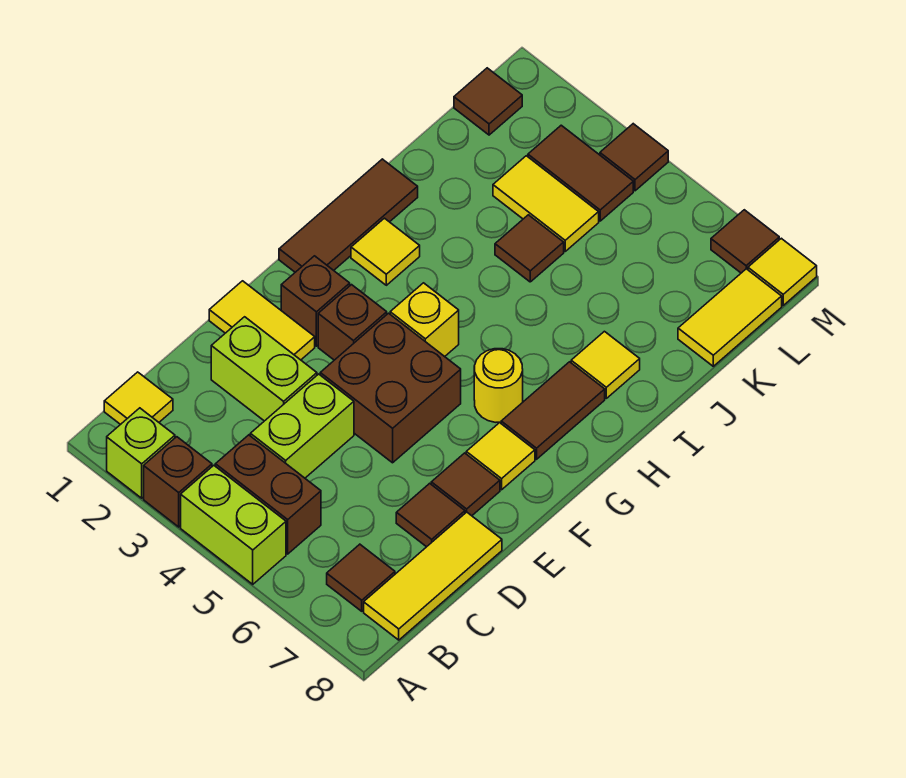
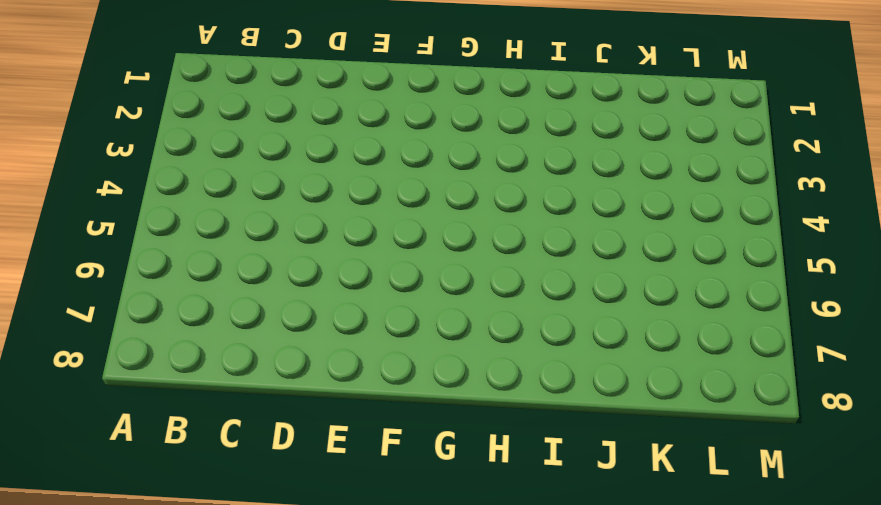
none -> lime brick A2 level 1
none -> brown brick A3 level 1
none -> lime brick A4:A5 level 1
none -> yellow tile B1 level 1

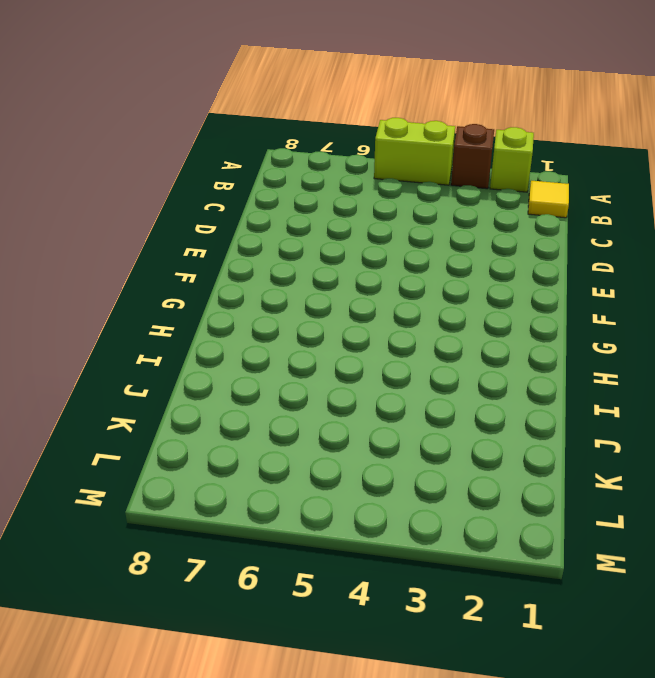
none -> brown brick B4:B5 level 1
none -> brown tile B7 level 1
none -> yellow tile B8:D8 level 1
none -> lime brick C4:D4 level 1

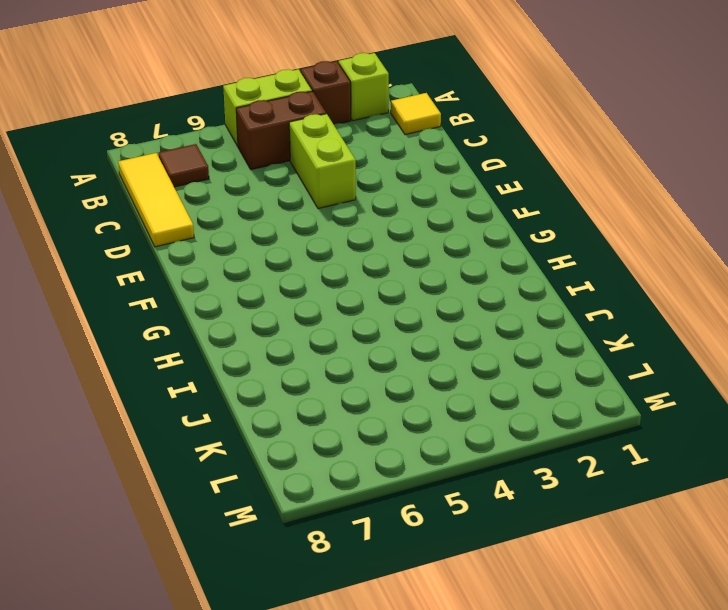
none -> lime brick D2:D3 level 1
none -> brown tile D7 level 1
none -> yellow tile E1:E2 level 1
none -> brown brick E4:F5 level 1

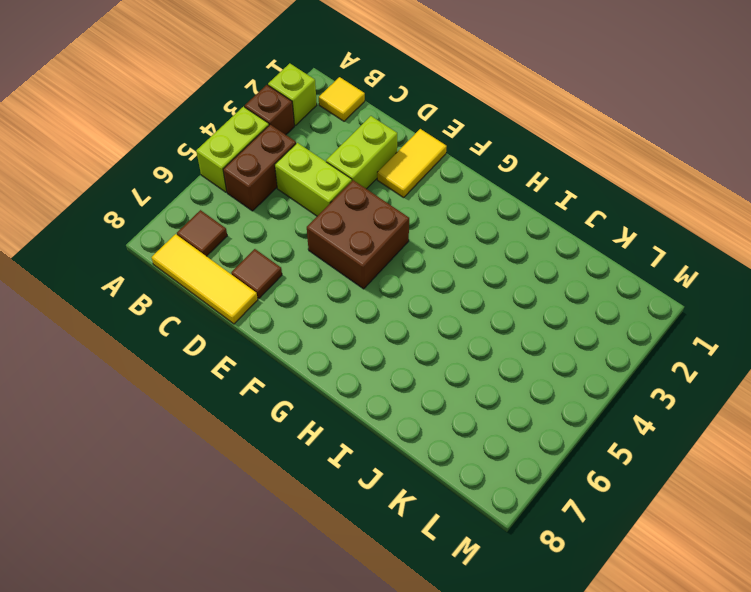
none -> brown tile E7 level 1
none -> brown brick F2 level 1
none -> brown brick F3 level 1
none -> yellow tile F7 level 1

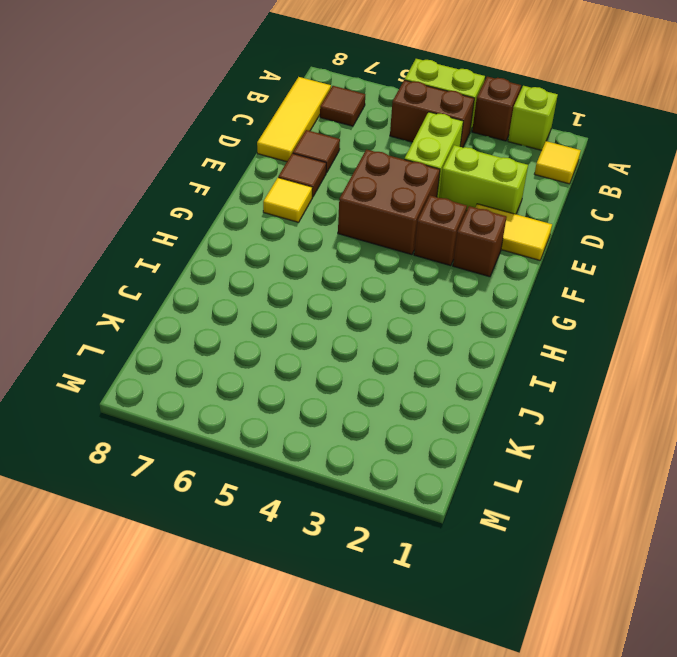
none -> brown tile G1:I1 level 1
none -> yellow brick G4 level 1
none -> yellow round brick G6 level 1
none -> brown tile G7:H7 level 1

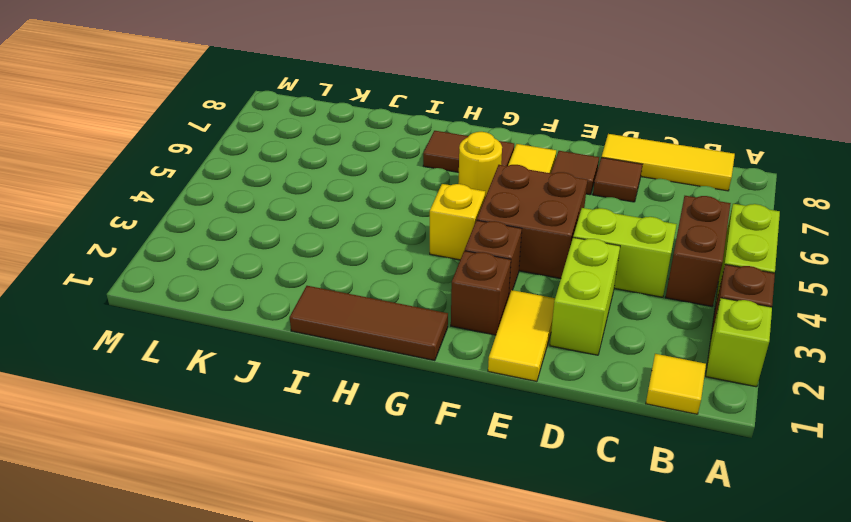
none -> brown tile B7 level 1
none -> yellow tile H2 level 1
none -> yellow tile I7 level 1
none -> brown tile J4 level 1

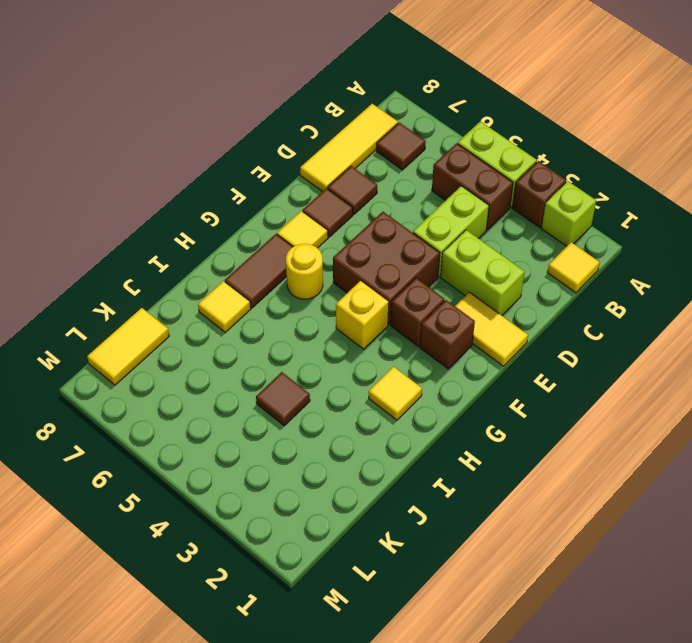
none -> brown tile G1:I1 level 1
none -> yellow tile K3:K4 level 1
none -> brown tile L1 level 1
none -> brown tile L3:L4 level 1

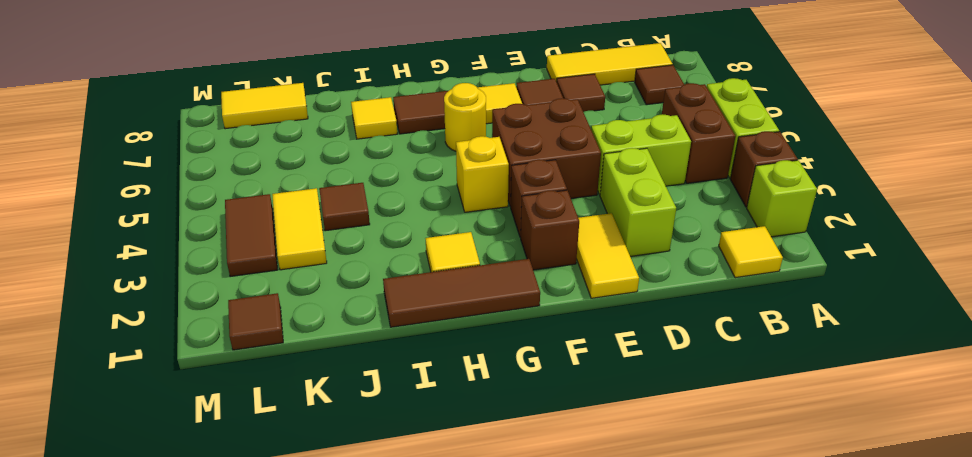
none -> brown tile M4 level 1
none -> brown tile M7 level 1
none -> yellow tile M8 level 1

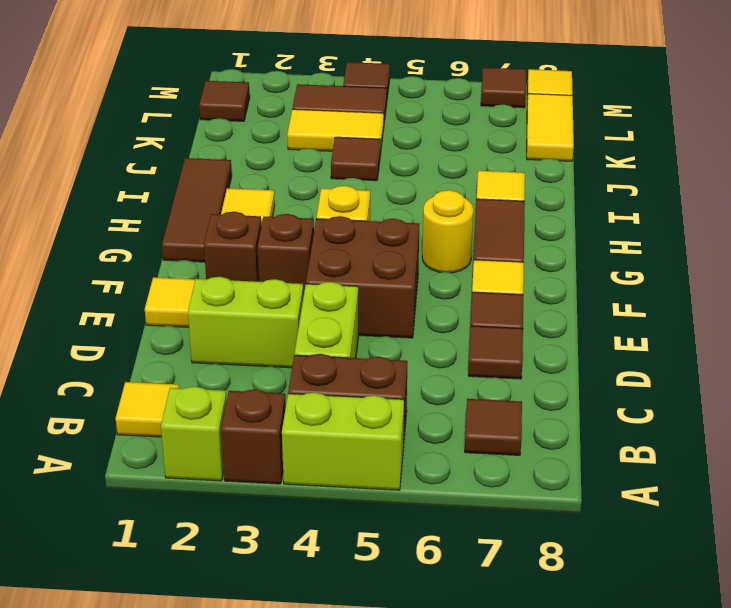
none -> yellow tile B8:D8 level 1

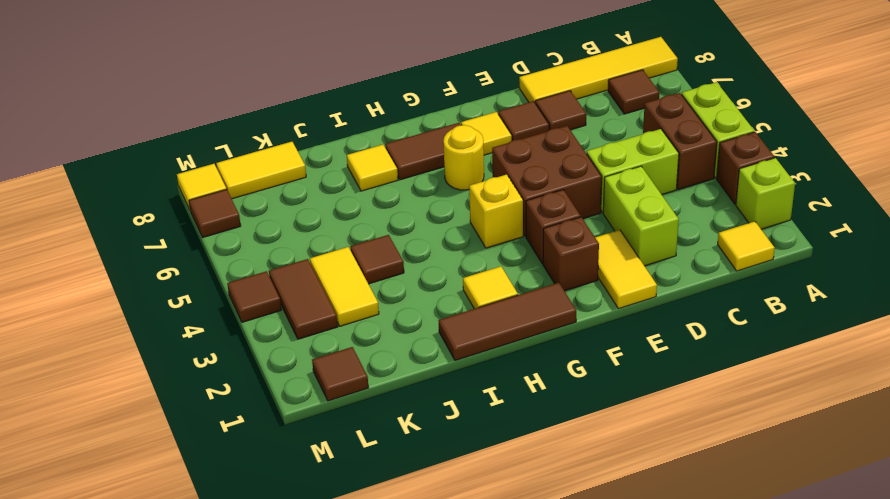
yellow tile A8:D8 level 1 -> yellow tile B8:D8 level 1

